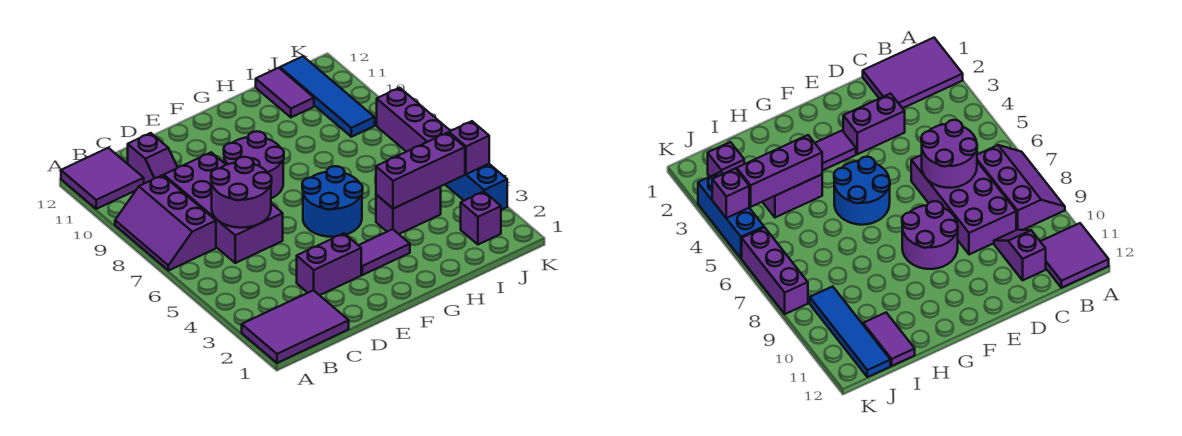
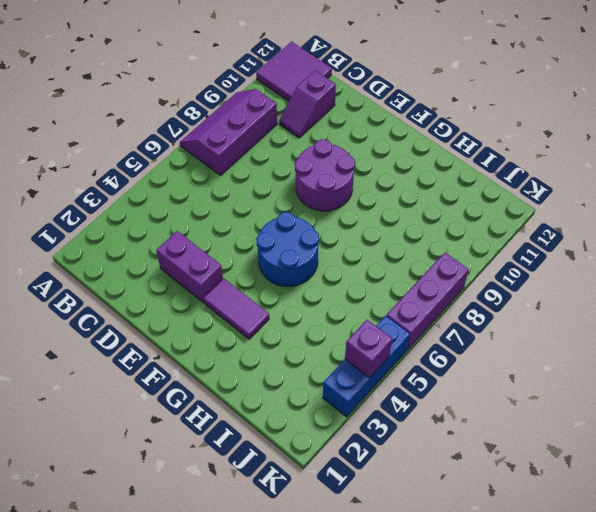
none -> purple tile A1:C2 level 1
none -> purple brick C6:D9 level 1
none -> purple brick H4:I4 level 1

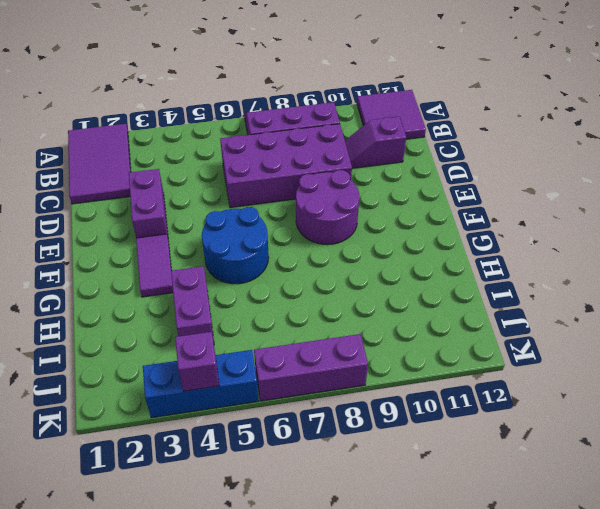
none -> purple tile I11:I12 level 1
none -> purple brick J2 level 1
none -> blue tile J9:J12 level 1

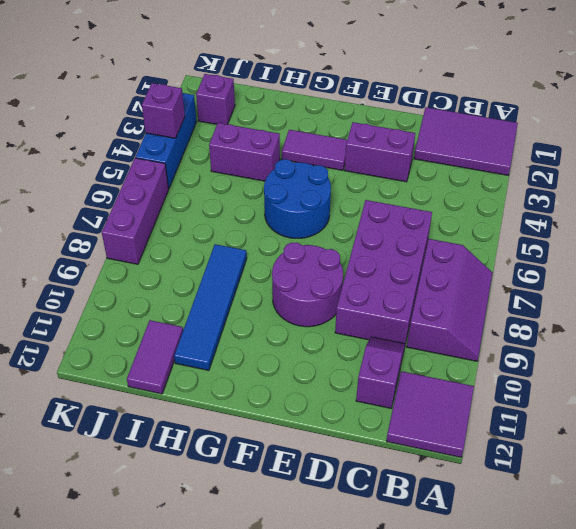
blue tile H8:H11 level 1 -> blue tile J9:J12 level 1
none -> purple round brick C6:D7 level 2
none -> purple brick H4:J4 level 2

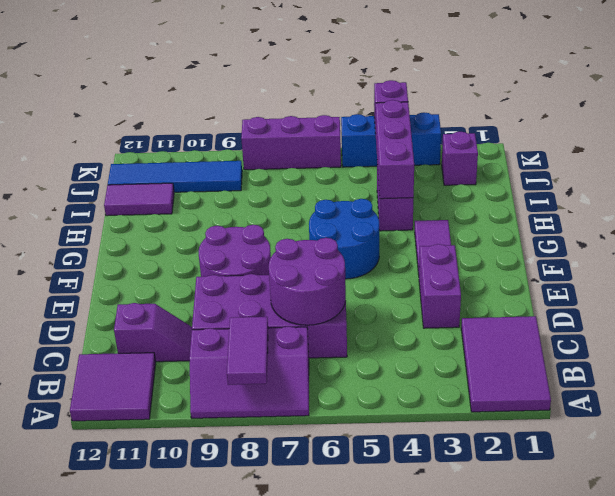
purple tile A8:B8 level 2 -> none

